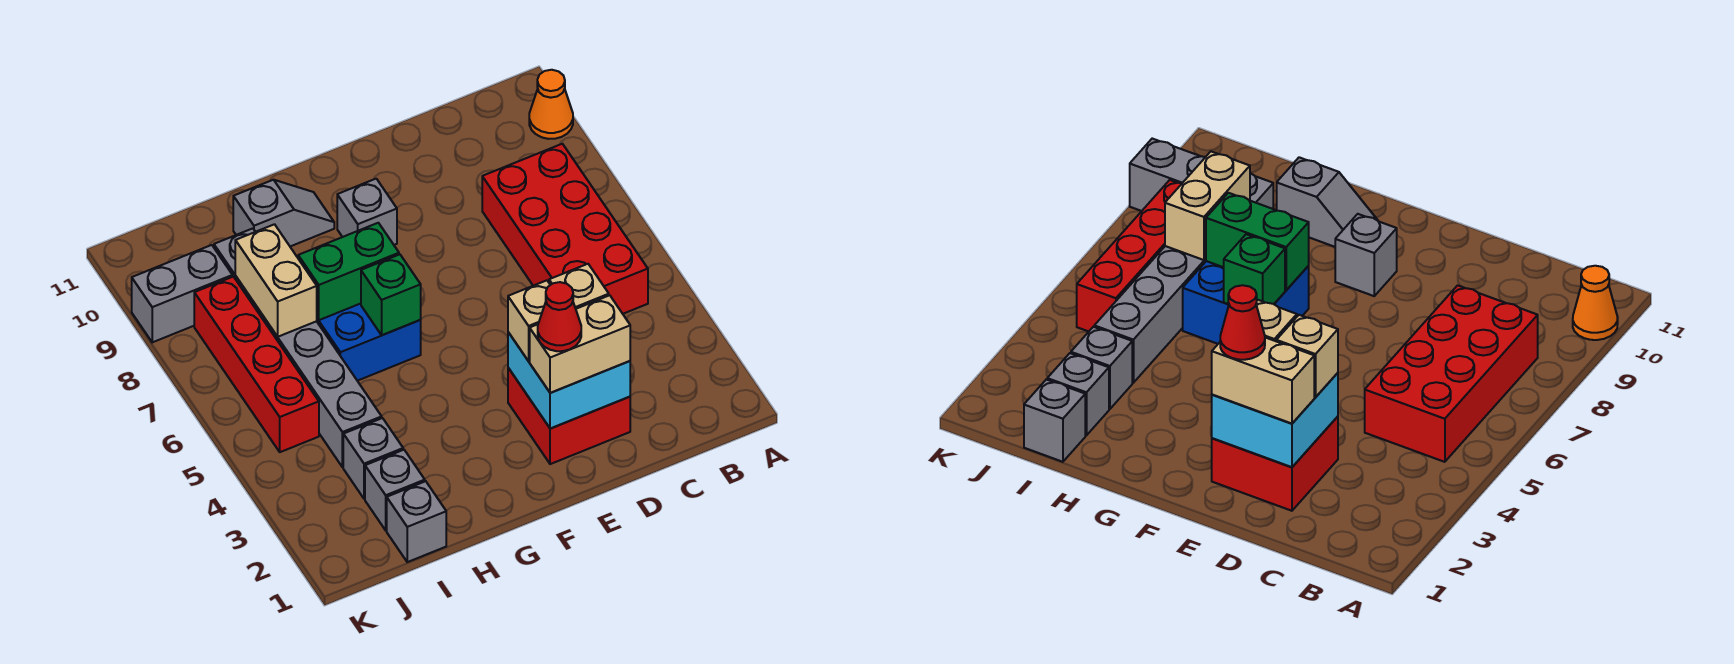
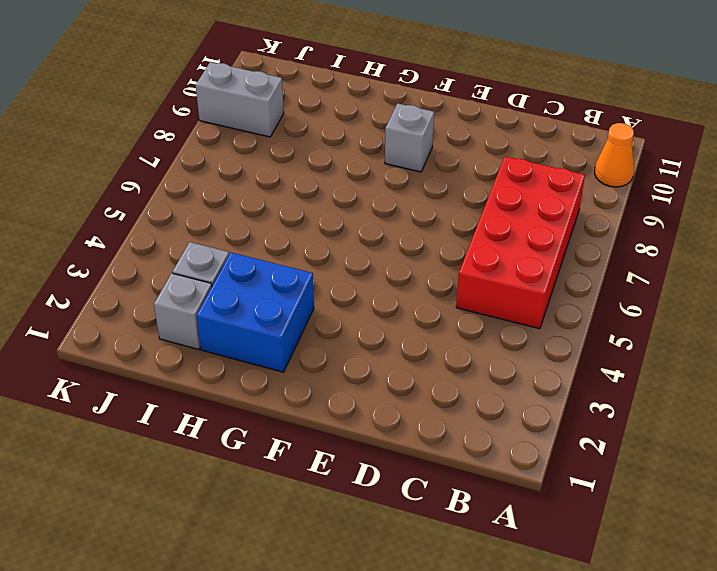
blue brick G2:H3 level 1 -> blue brick G6:H7 level 1
none -> red brick D2:E3 level 1
none -> grey slope G10:H10 level 1 top H
none -> grey brick I1 level 1

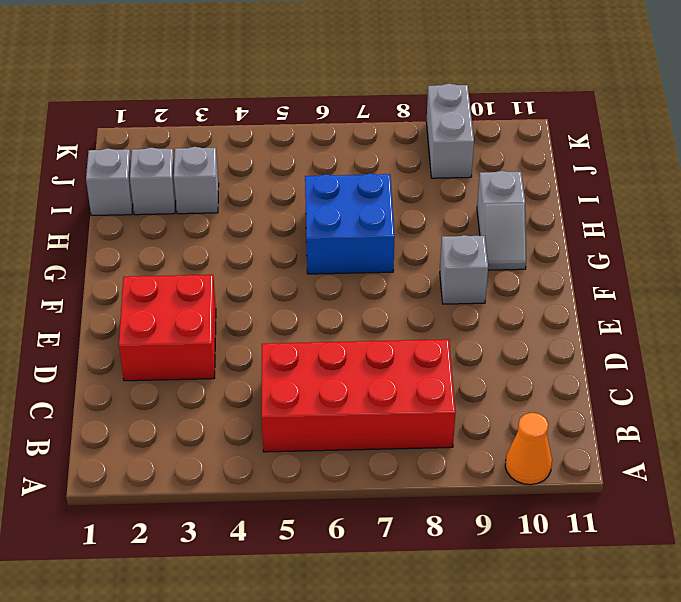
none -> grey brick I4:I9 level 1
none -> red brick J5:J8 level 1
none -> cyan brick D2:E3 level 2

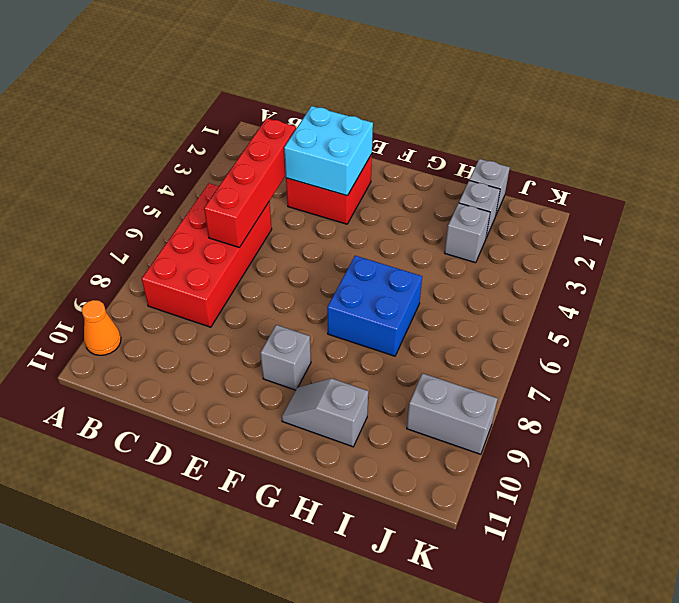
red brick C3:C6 level 2 -> red brick J5:J8 level 1
none -> grey brick I4:I9 level 1
none -> green brick G6 level 2
none -> green brick G7:H7 level 2

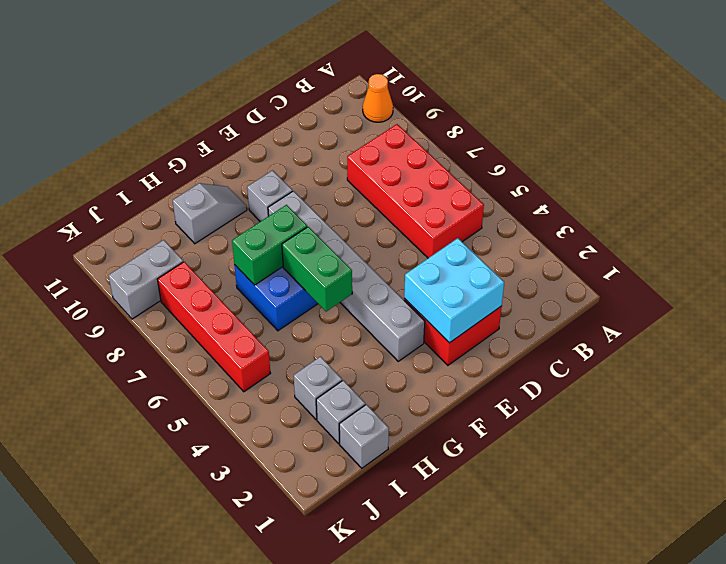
grey brick F3:F8 level 1 -> grey brick I4:I9 level 1
green brick G5:G6 level 2 -> green brick G6 level 2
none -> tan brick I7:I8 level 2
none -> tan brick D2:E2 level 3
none -> tan brick D3 level 3

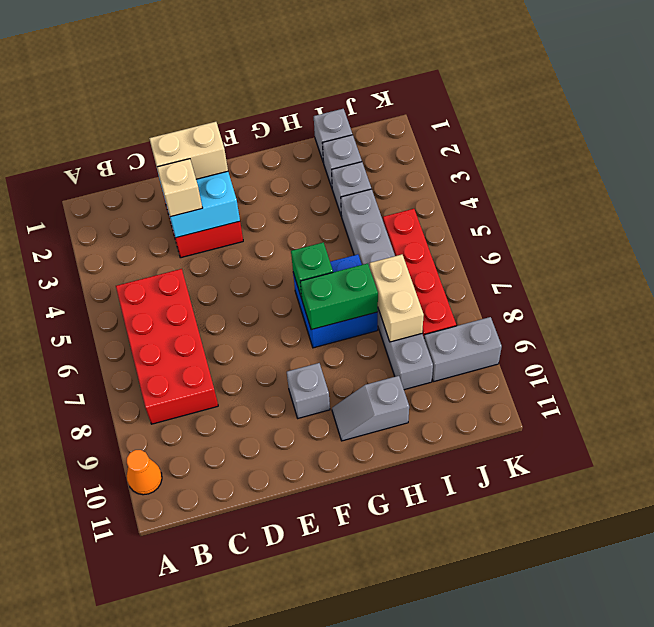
none -> tan brick E3 level 3
none -> red cone E2 level 4

